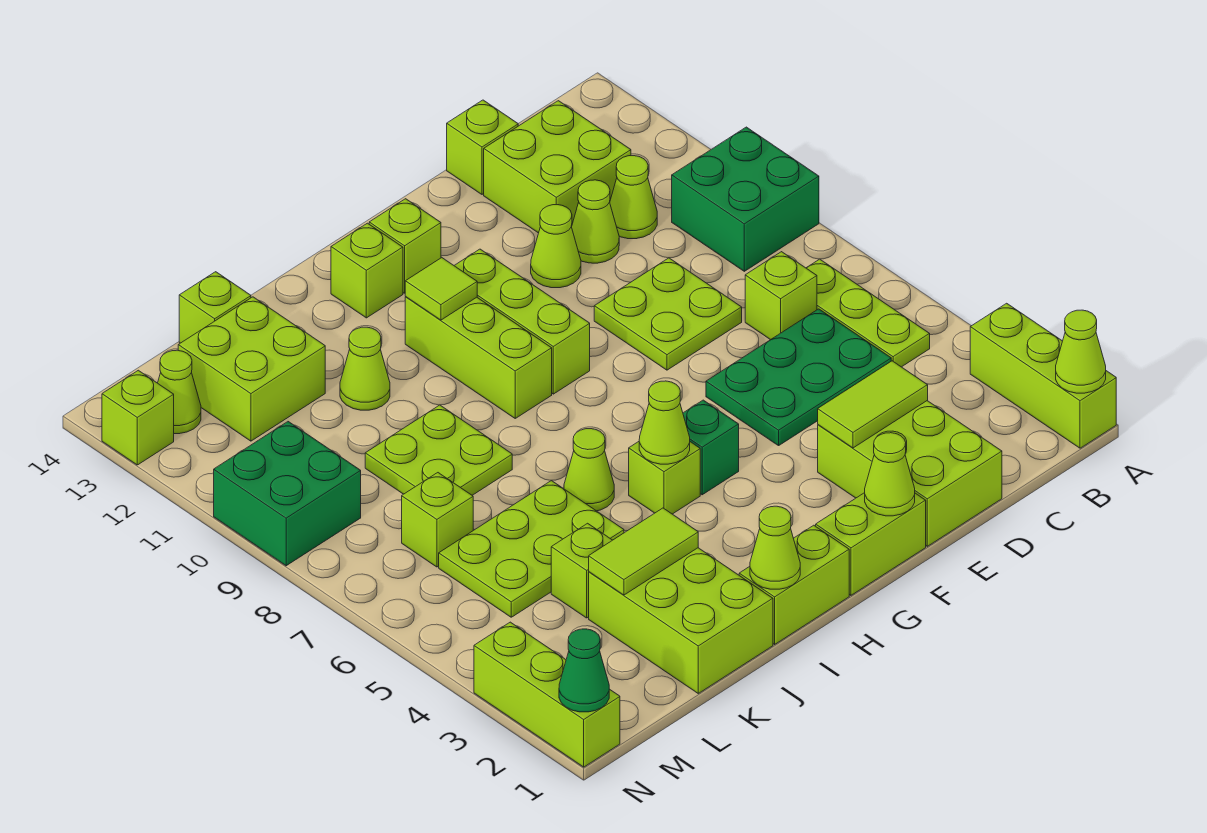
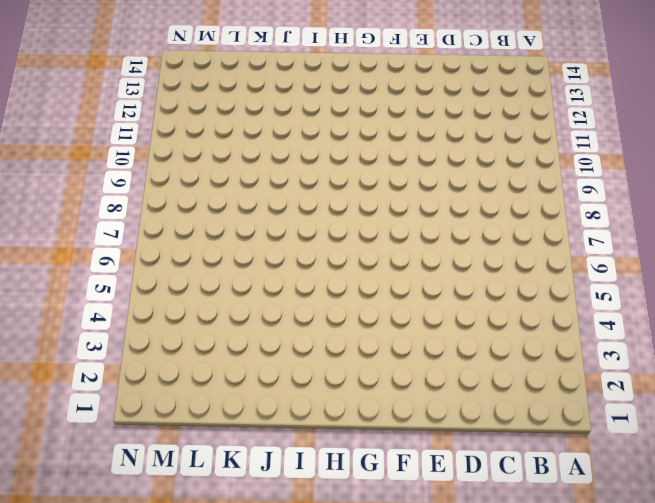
none -> lime brick A1:A3 level 1
none -> green brick A9:B10 level 1
none -> lime plate B5:B7 level 1
none -> green plate C5:E6 level 1

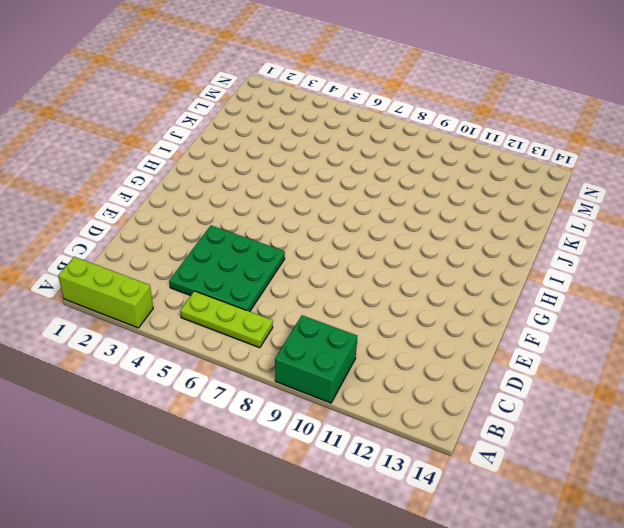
green plate C4:E6 level 1 -> green plate C5:E6 level 1
none -> lime brick C7 level 1
none -> lime cone C11 level 1
none -> lime brick C12:D13 level 1
none -> lime brick D1:E3 level 1

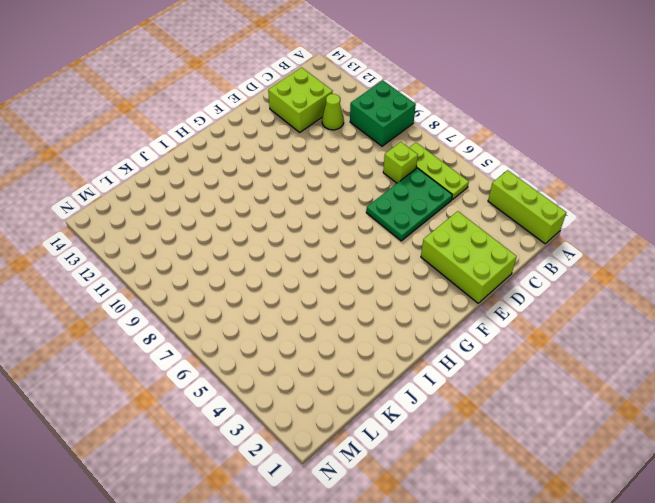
none -> lime plate D8:E9 level 1
none -> lime cone D11 level 1
none -> lime brick D14 level 1
none -> lime cone E11 level 1

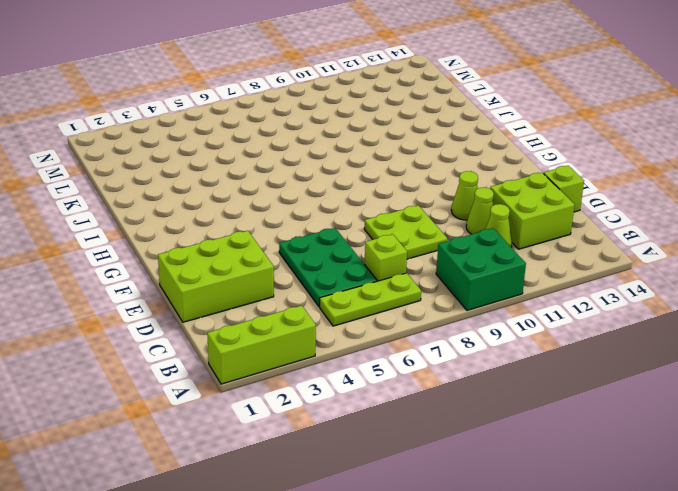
none -> lime brick F1:G1 level 1
none -> green brick G5 level 1
none -> lime brick G9:G11 level 1
none -> lime brick G13 level 1

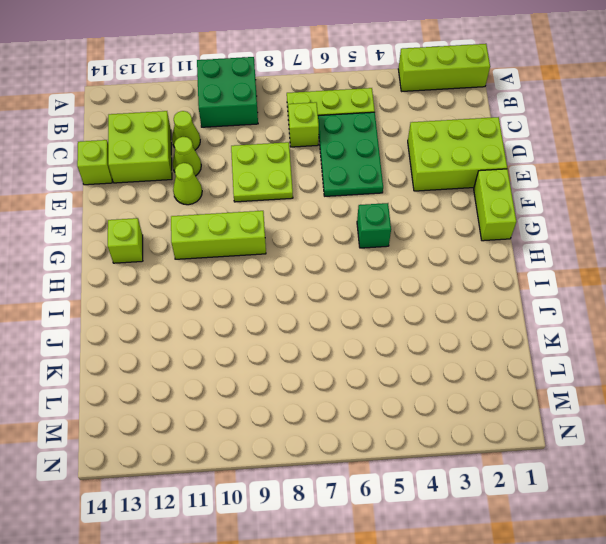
none -> lime brick H1:I1 level 1
none -> lime brick H5 level 1
none -> lime brick H9:H11 level 1
none -> lime brick H13 level 1

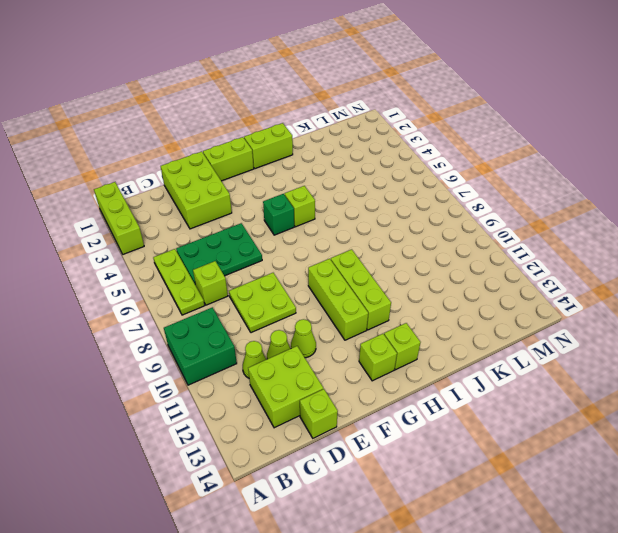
none -> lime cone I6 level 1
none -> lime brick J1:K3 level 1
none -> lime plate J5:L6 level 1
none -> lime plate J8:K9 level 1

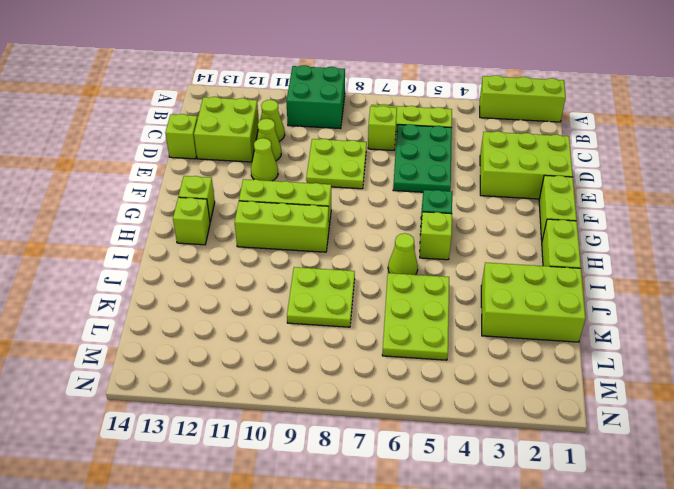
none -> lime cone J11 level 1
none -> lime brick K4 level 1
none -> lime brick K12:L13 level 1
none -> lime brick K14 level 1

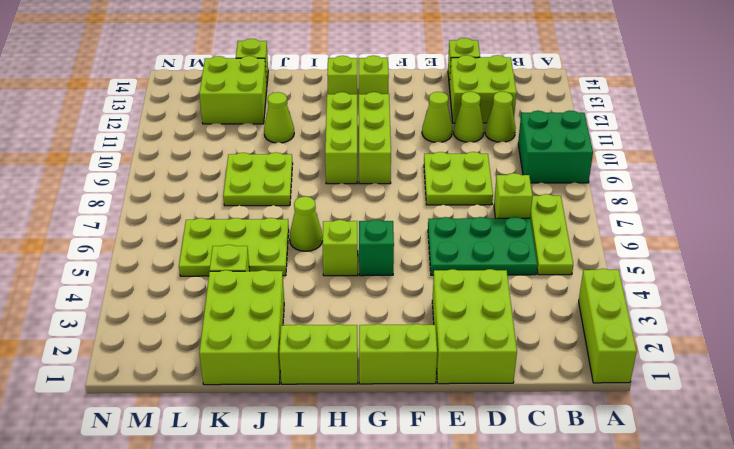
none -> lime brick L7 level 1
none -> green brick M9:N10 level 1
none -> lime cone M13 level 1
none -> lime brick N1:N3 level 1

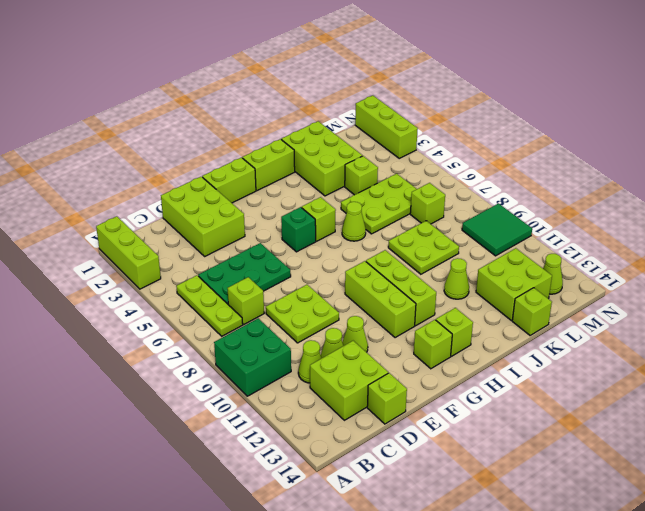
green tile M9:N10 level 1 -> green brick M9:N10 level 1
none -> lime brick N13 level 1
none -> lime cone A1 level 2
none -> lime tile D3:E3 level 2
none -> lime cone F1 level 2

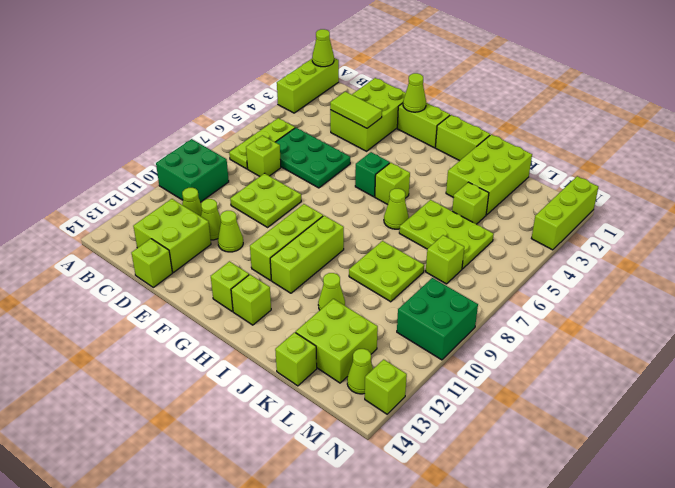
none -> lime cone H5 level 2
none -> lime tile H11 level 2
none -> lime cone I1 level 2
none -> lime tile J3:K3 level 2

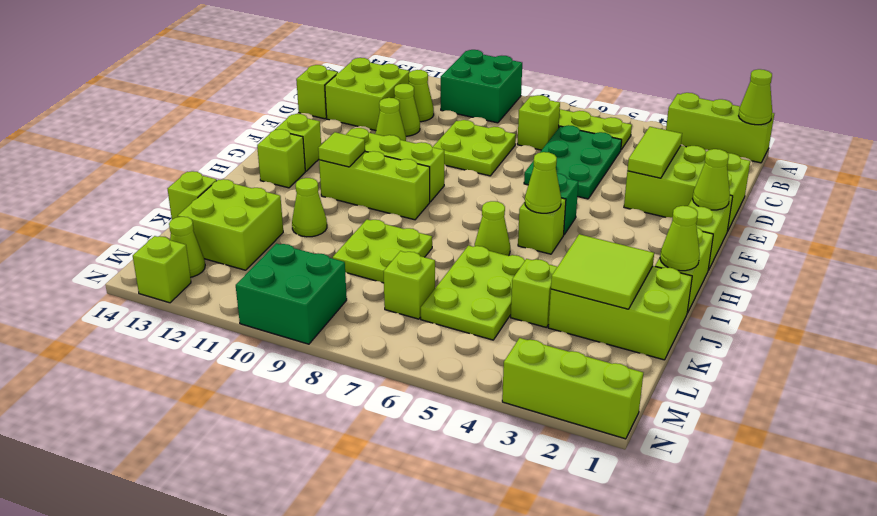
lime tile J2:K3 level 2 -> lime tile J3:K3 level 2
none -> green cone N1 level 2

